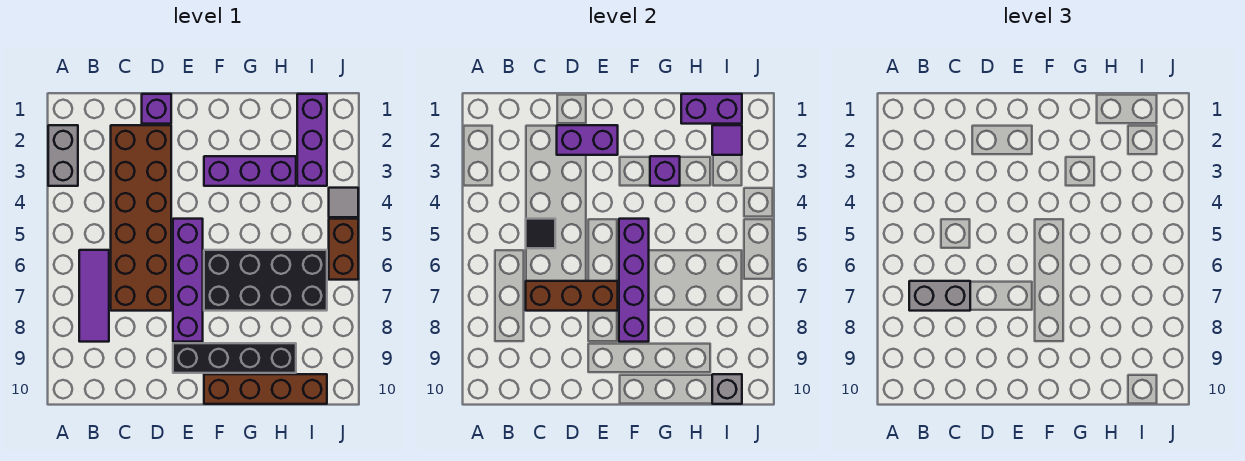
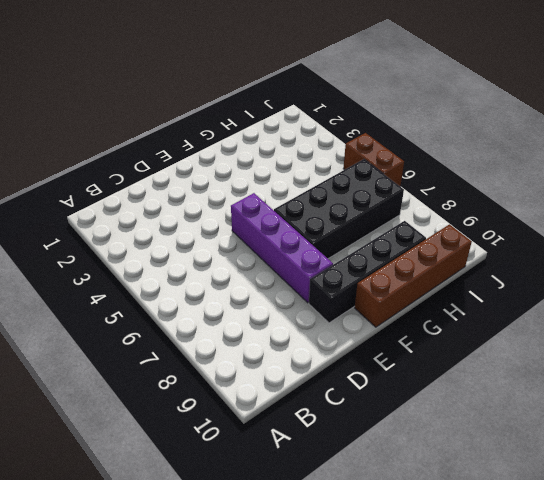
none -> grey brick A2:A3 level 1
none -> purple tile B6:B8 level 1
none -> brown brick C2:D7 level 1

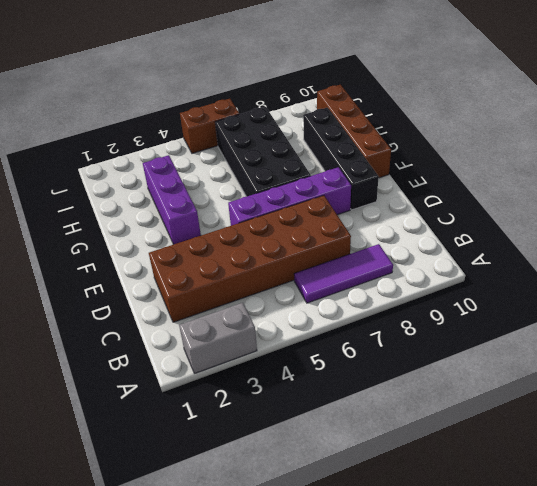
none -> purple brick D1 level 1
none -> purple brick I1:I3 level 1
none -> grey tile J4 level 1

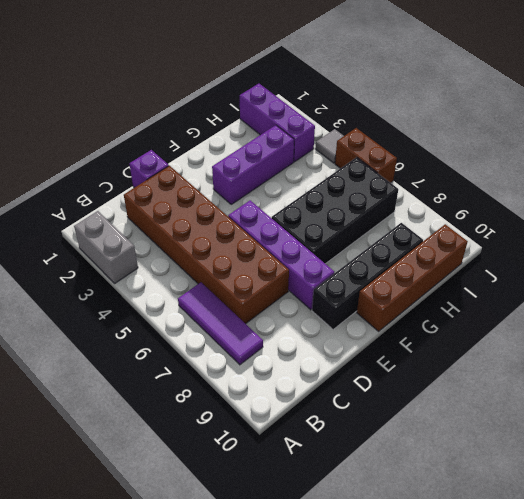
none -> black tile C5 level 2
none -> brown brick C7:E7 level 2
none -> purple brick D2:E2 level 2

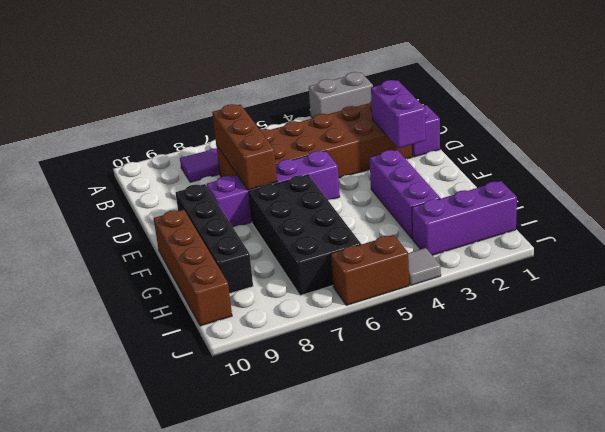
none -> black tile C5 level 2
none -> purple brick F5:F8 level 2
none -> purple brick G3 level 2

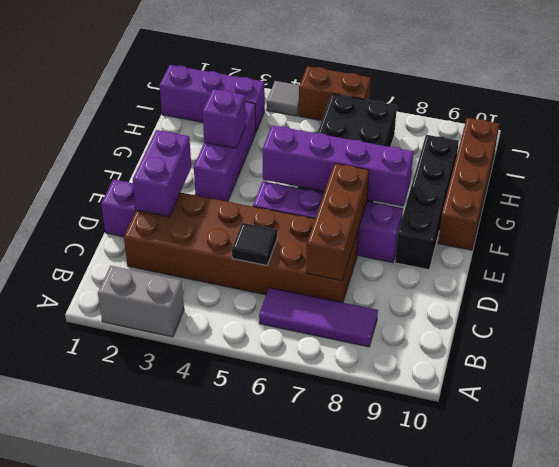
none -> purple brick H1:I1 level 2
none -> purple tile I2 level 2
none -> grey brick I10 level 2

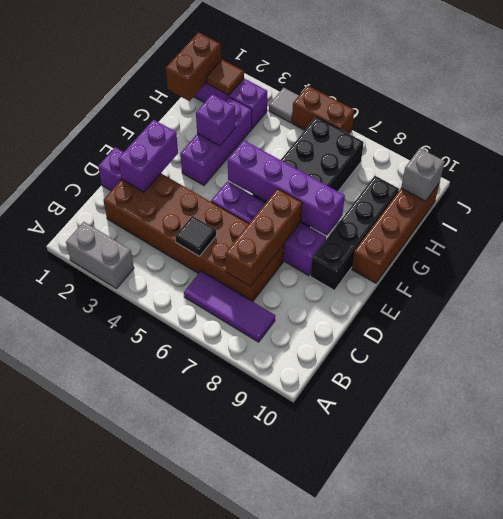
brown brick H1:I1 level 2 -> purple brick H1:I1 level 2
brown tile I2 level 2 -> purple tile I2 level 2
none -> grey brick B7:C7 level 3

